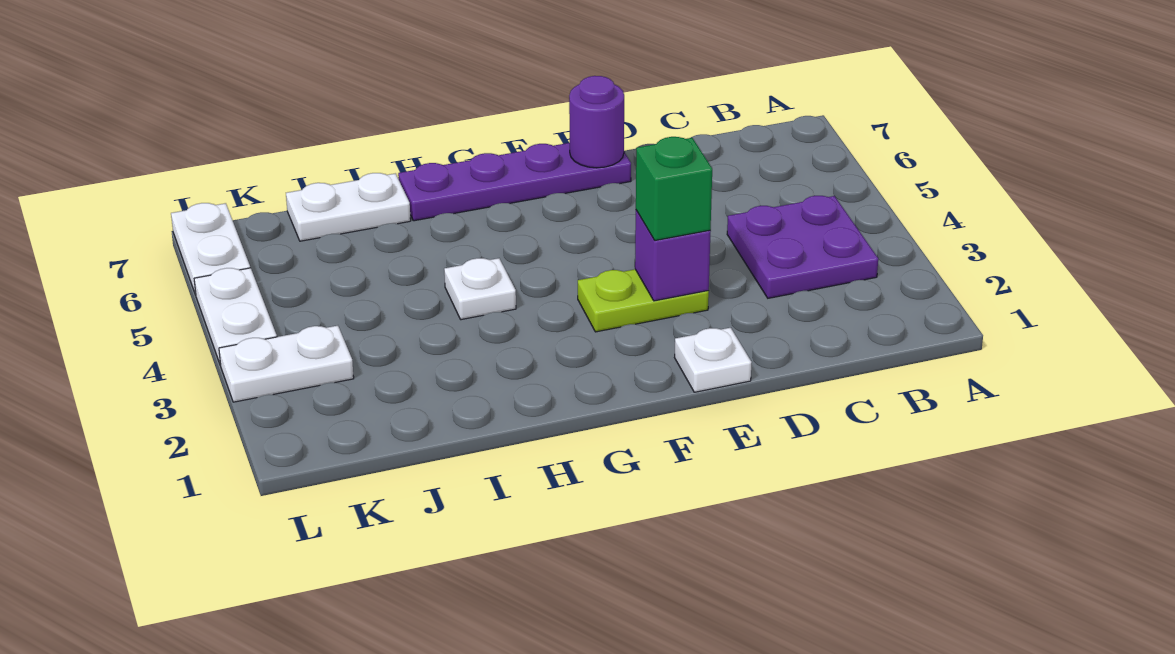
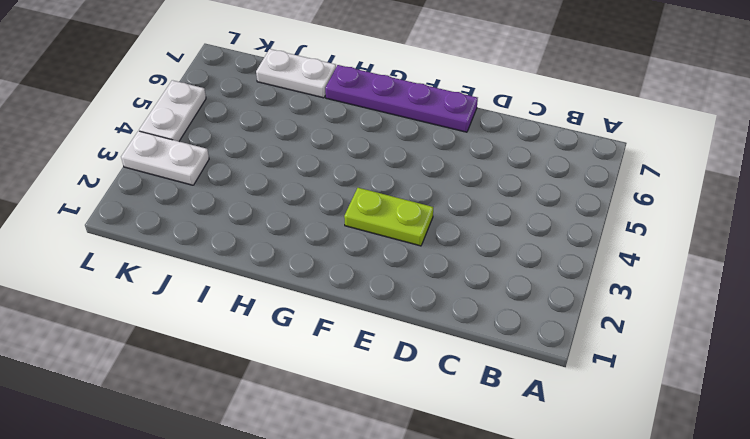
none -> purple plate B3:C4 level 1
none -> white plate E1 level 1
none -> white plate H4 level 1

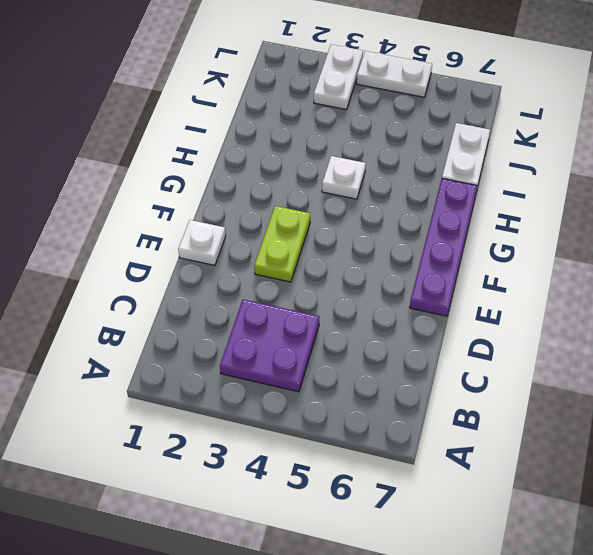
none -> white plate L6:L7 level 1
none -> purple brick E3 level 2
none -> purple round brick E7 level 2

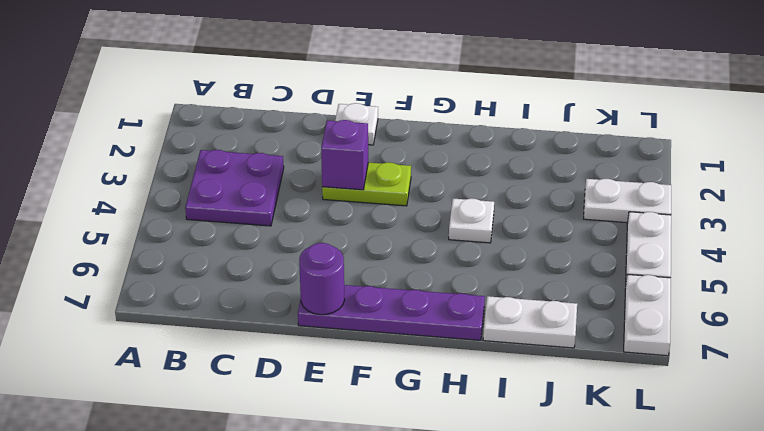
none -> green brick E3 level 3

